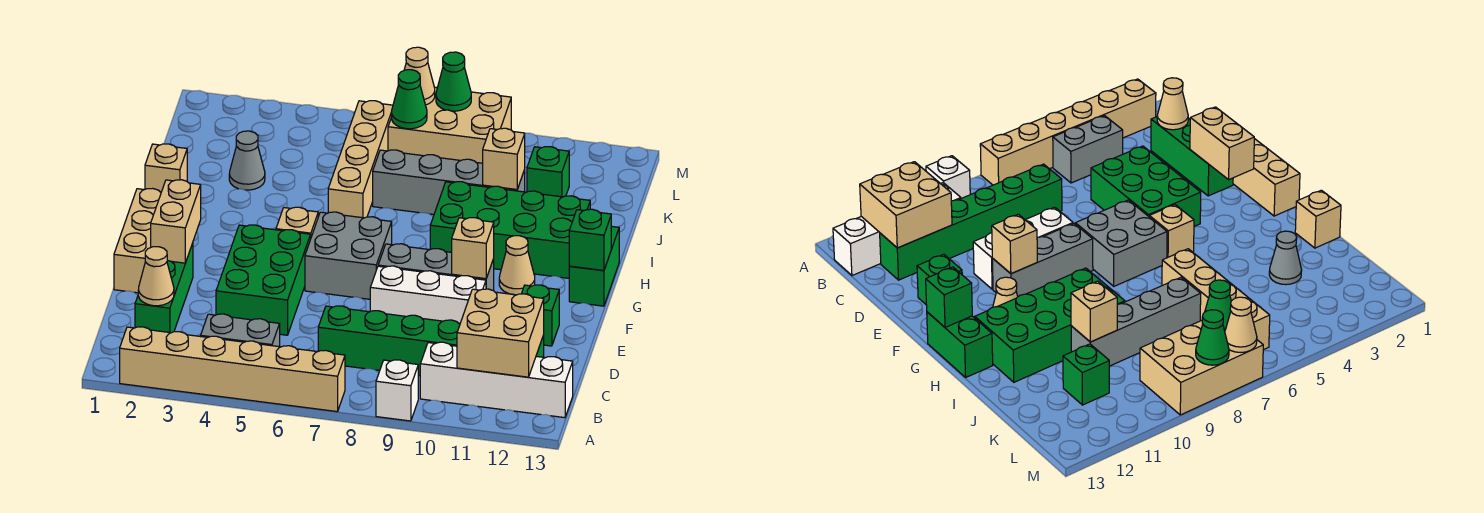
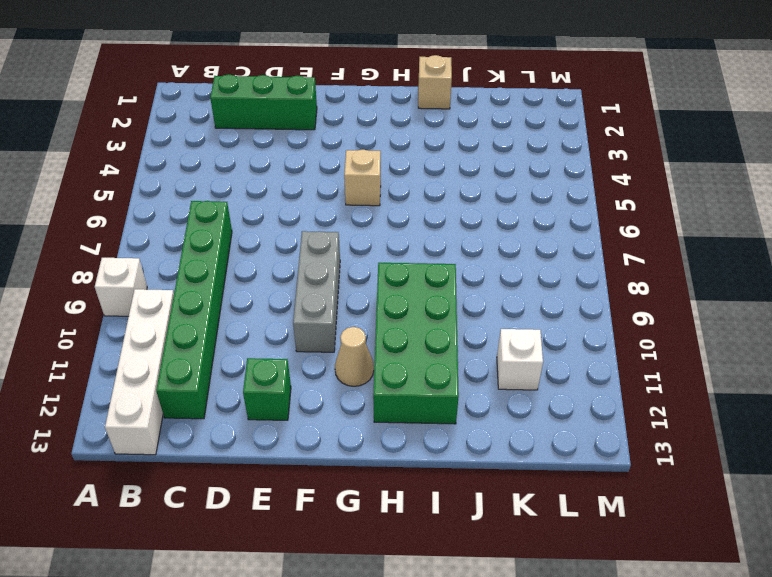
white brick K11 level 1 -> green brick K11 level 1
none -> tan brick A2:A7 level 1
none -> grey brick B4:B5 level 1
none -> green brick D4:F5 level 1
none -> tan brick E1:G1 level 1

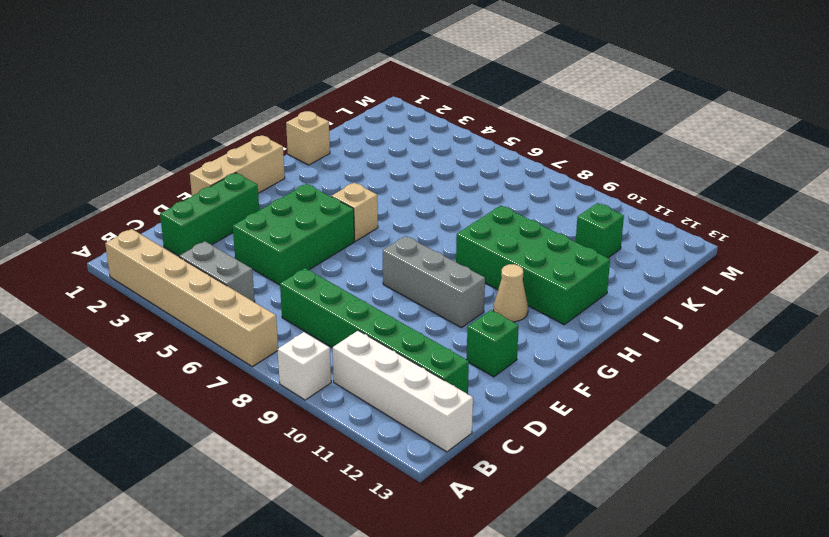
none -> white brick E8:E10 level 1
none -> grey brick F6:G7 level 1
none -> green brick G13:H13 level 1
none -> tan brick I6:L6 level 1

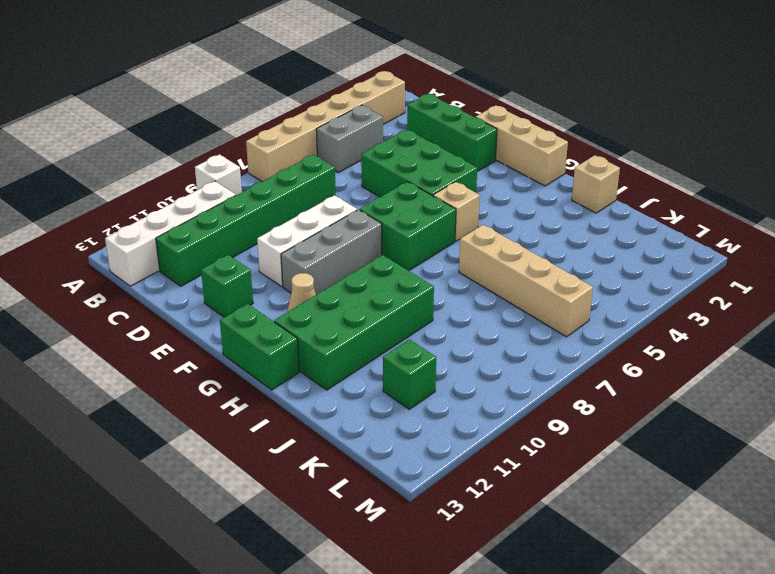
green brick F6:G7 level 1 -> grey brick F6:G7 level 1
none -> grey cone J3 level 1
none -> grey brick J7:J10 level 1
none -> tan brick L7:M9 level 1
none -> tan brick B11:C12 level 2

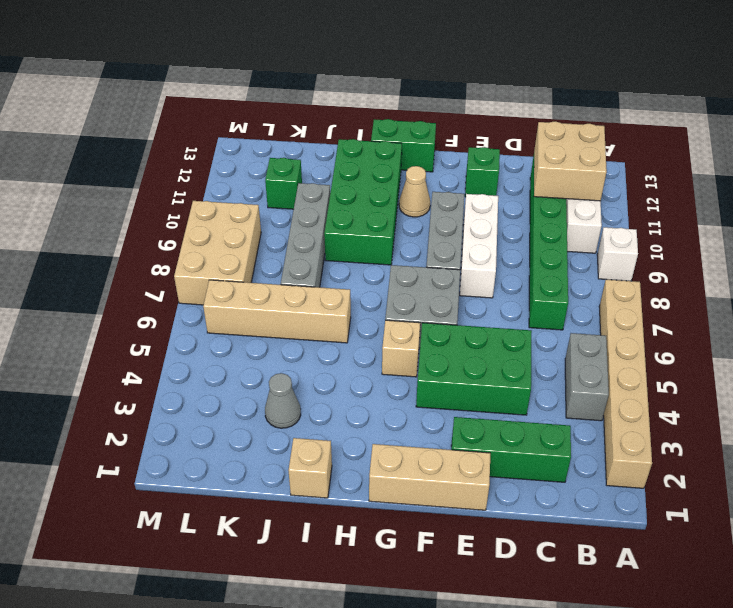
none -> tan cone C2 level 2
none -> tan brick E2:F2 level 2
none -> tan brick F10 level 2
none -> green brick G13 level 2

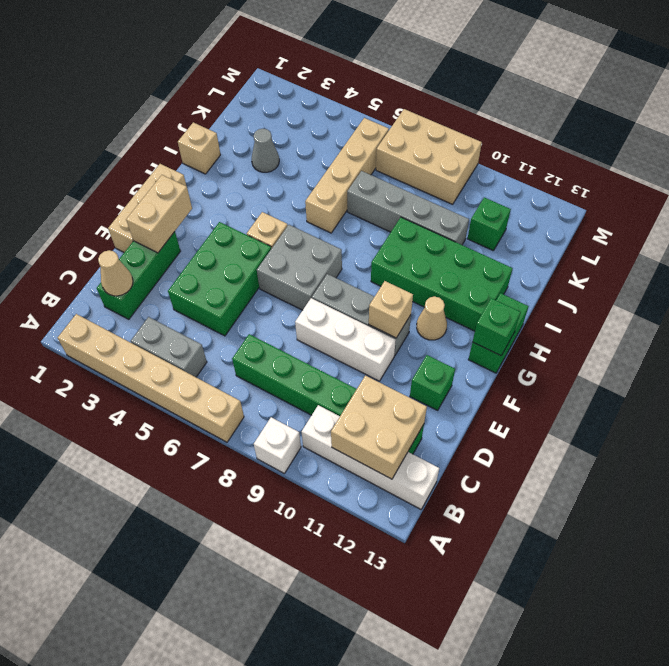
none -> tan brick J10 level 2
none -> green cone L7 level 2
none -> tan cone M7 level 2
none -> green cone M8 level 2

